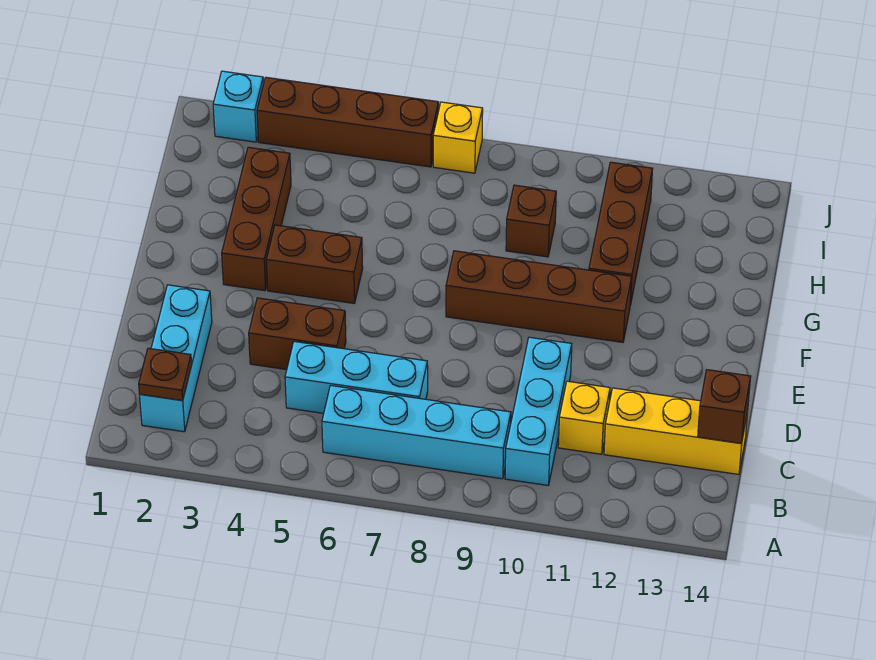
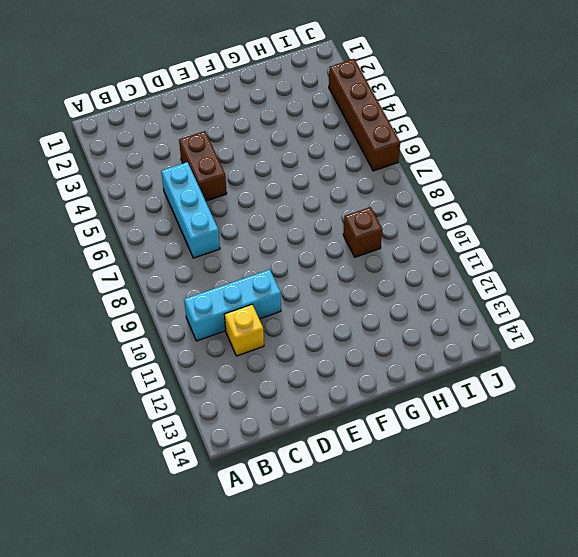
none -> cyan brick B2:D2 level 1
none -> cyan brick B6:B9 level 1
none -> yellow brick C12:C14 level 1

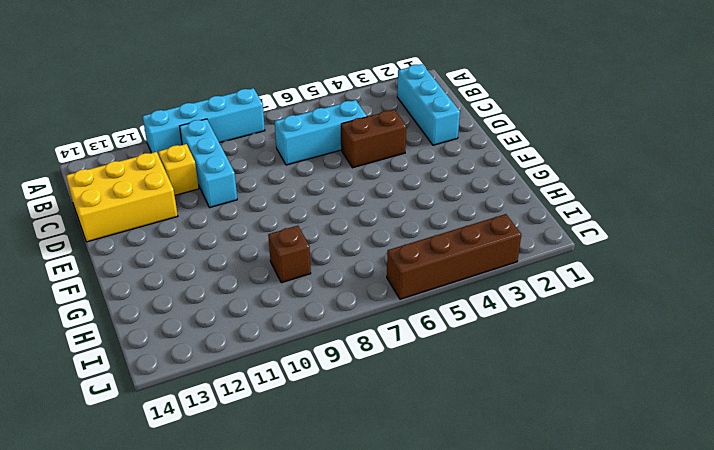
cyan brick A8:A11 level 1 -> cyan brick B6:B9 level 1
yellow brick C12:D14 level 1 -> yellow brick C12:C14 level 1
none -> brown brick F3:H3 level 1
none -> brown brick F4:F5 level 1
none -> brown brick F8:F11 level 1

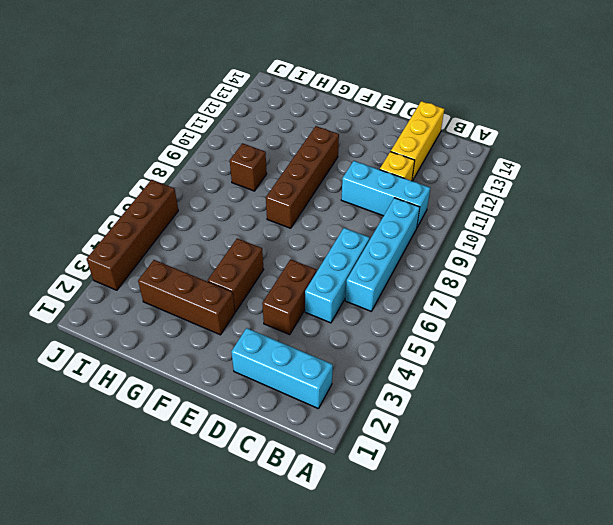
none -> brown brick G11:I11 level 1
none -> cyan brick J2 level 1
none -> yellow brick J7 level 1

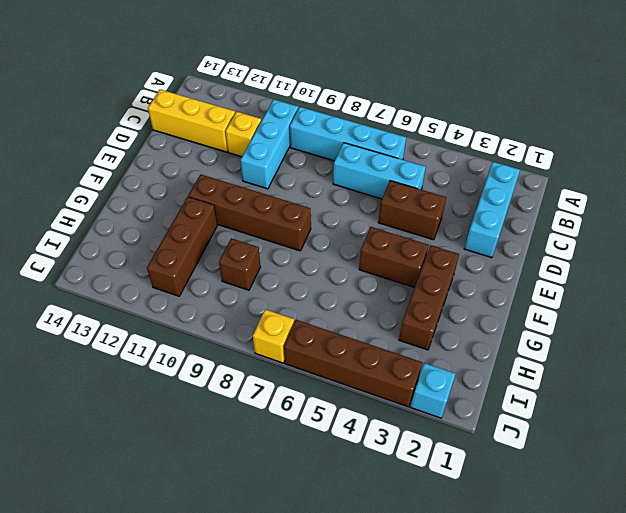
none -> brown plate B2 level 2
none -> brown brick C14 level 2

